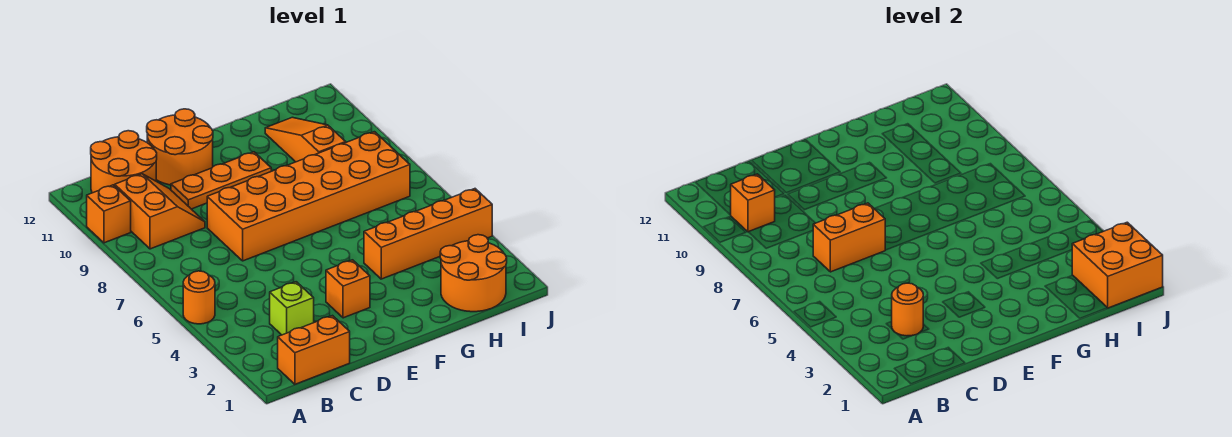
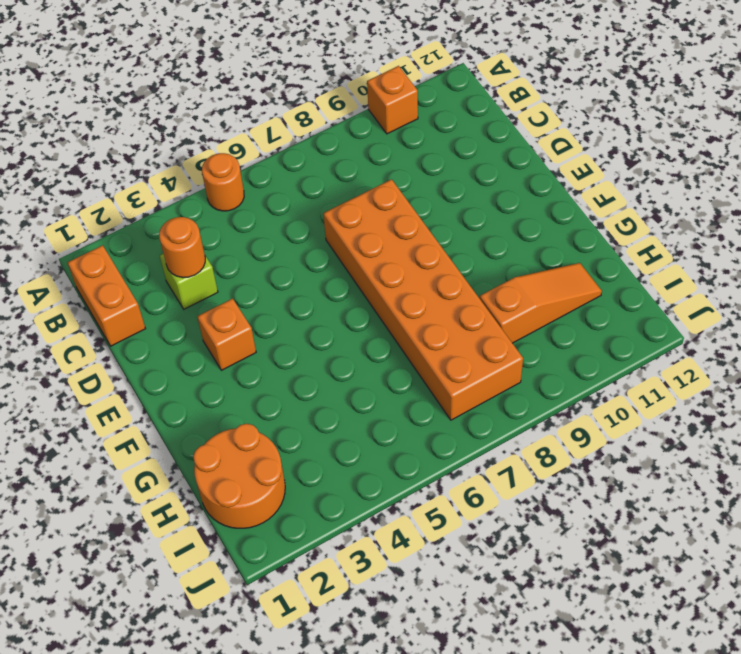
none -> orange slope B9:C10 level 1 top B
none -> orange round brick B11:C12 level 1
none -> orange plate D10:F10 level 1

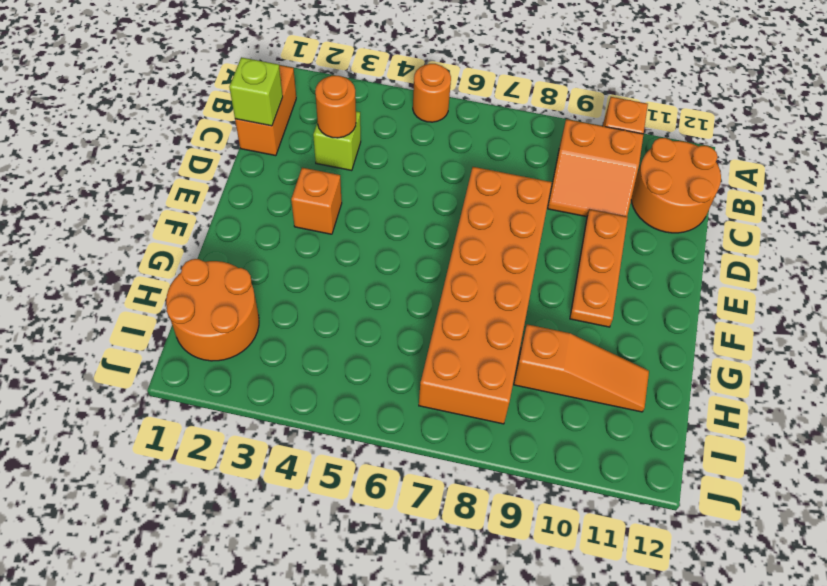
lime brick C1 level 2 -> none
none -> orange round brick D11:E12 level 1
none -> orange brick G4:J4 level 1
none -> orange brick B10 level 2

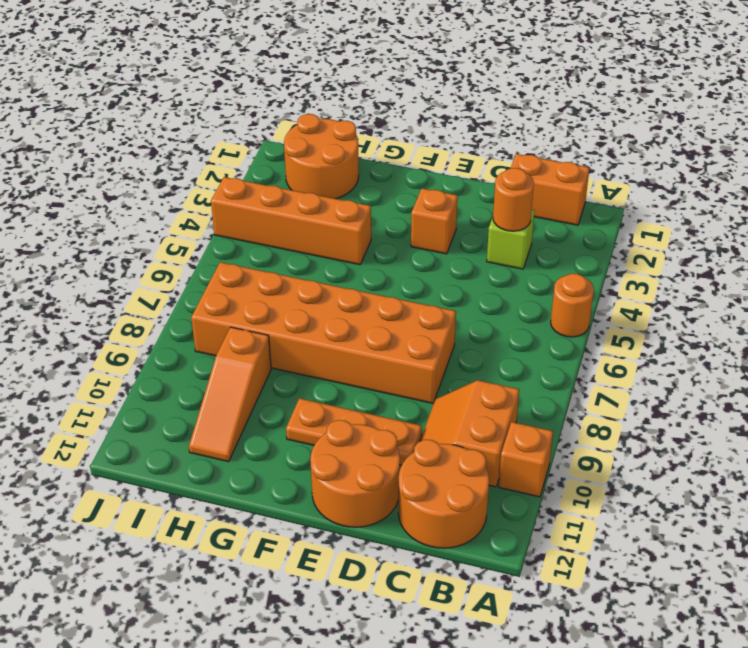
none -> orange brick B10 level 2
none -> orange brick C7:D7 level 2
none -> orange brick I1:J2 level 2

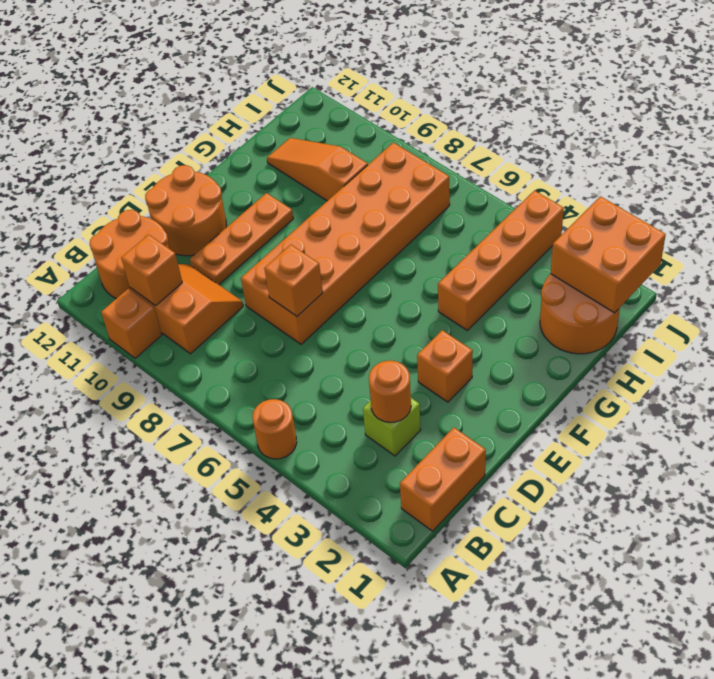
orange brick D7 level 2 -> orange brick C7:D7 level 2

